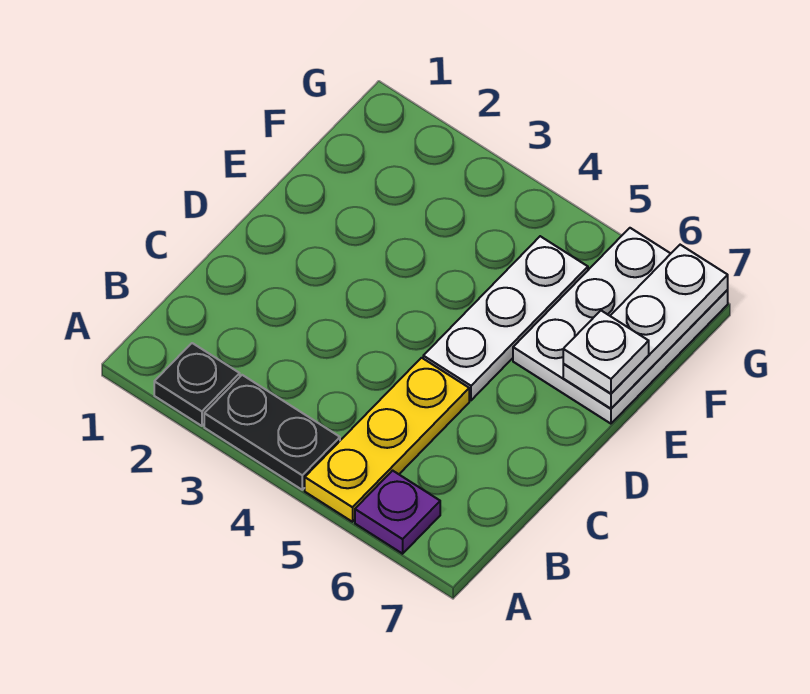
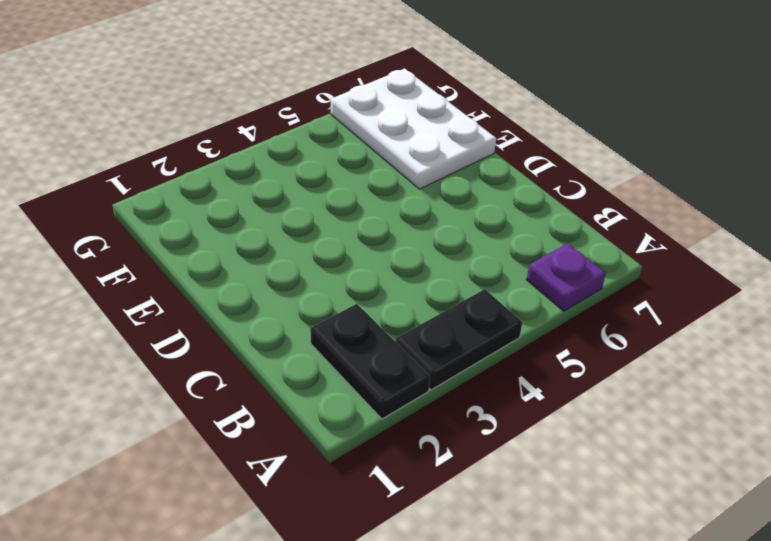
black plate A2:B2 level 1 -> black plate A2 level 1
none -> yellow plate A5:C5 level 1
none -> white plate D5:F5 level 1

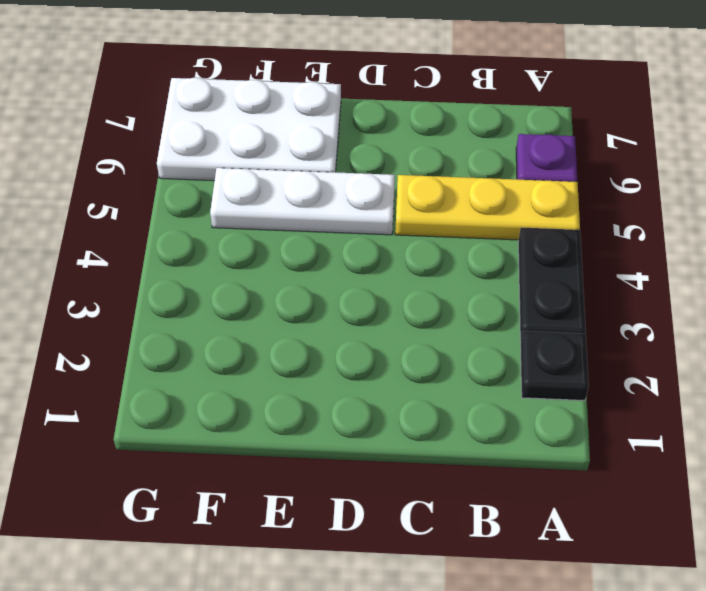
none -> white plate E7:G7 level 2
none -> white plate E7 level 3

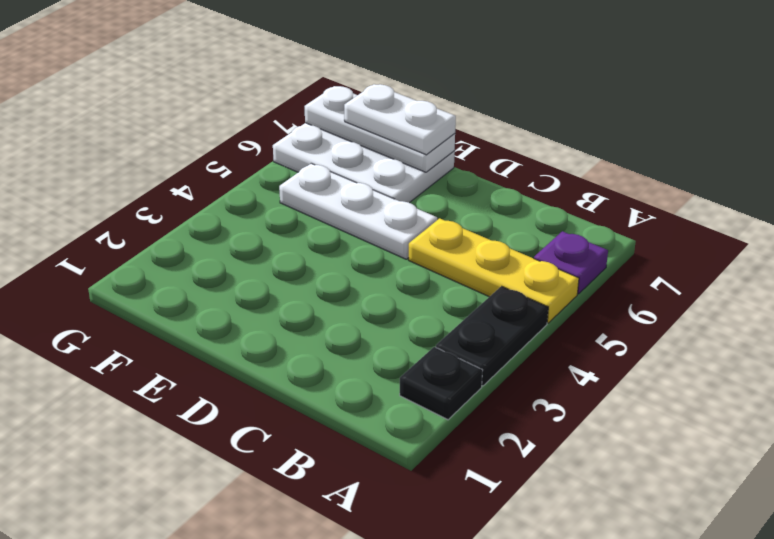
white plate E7:F7 level 3 -> white plate E7 level 3

